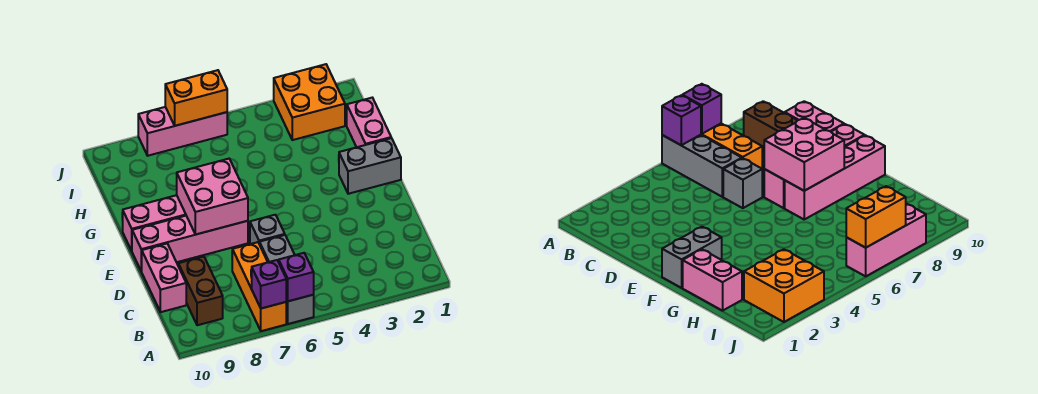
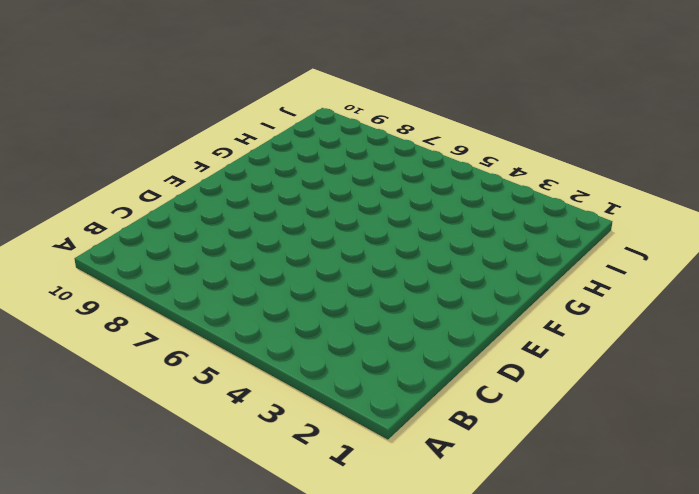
none -> grey brick A6:C6 level 1
none -> orange brick A7:C7 level 1
none -> brown brick B9:C9 level 1

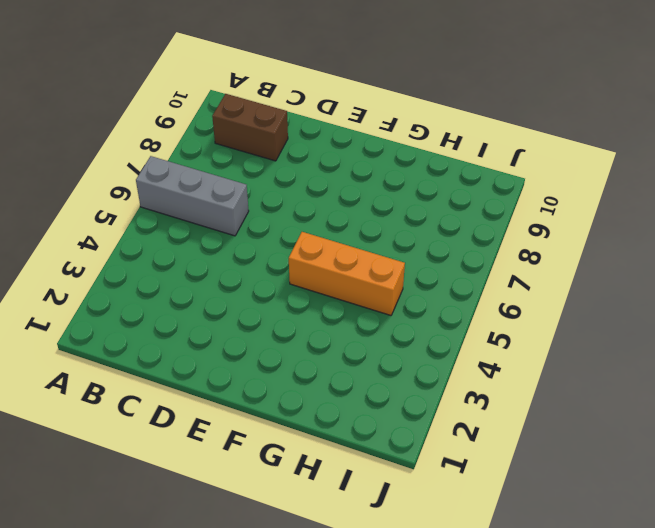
orange brick F5:H5 level 1 -> orange brick A7:C7 level 1
none -> pink brick C10:D10 level 1
none -> grey brick D6 level 1
none -> pink brick E7:E10 level 1

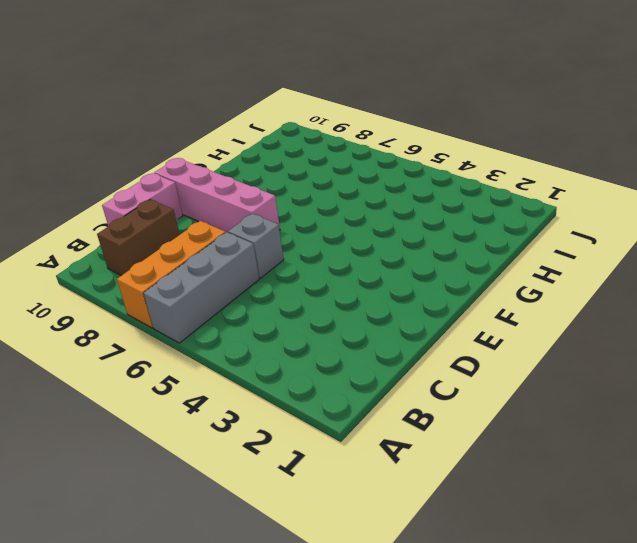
none -> grey brick F1:F2 level 1
none -> pink brick F7:F10 level 1
none -> pink brick G1:H1 level 1

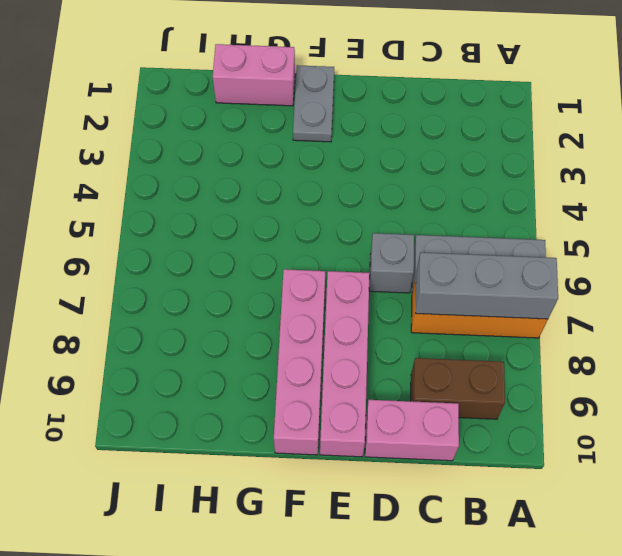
grey brick A7:C7 level 2 -> purple brick A7 level 2
grey plate F1:F2 level 1 -> grey brick F1:F2 level 1
none -> orange brick I2:J3 level 1
none -> pink brick J6:J8 level 1
none -> purple brick A6 level 2

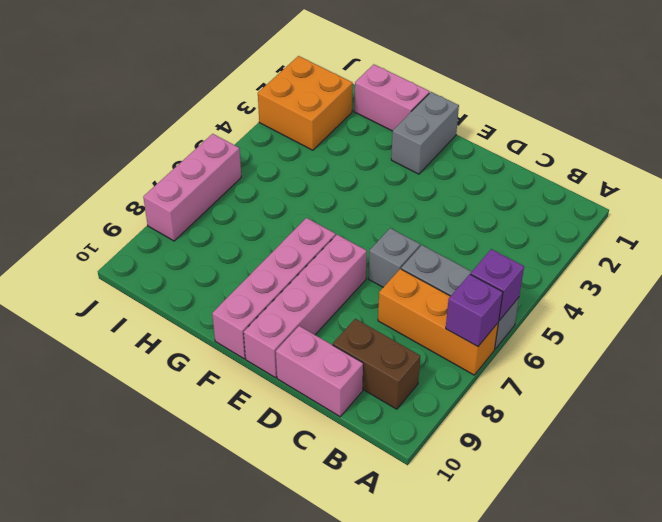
none -> pink brick E7:F8 level 2
none -> orange brick J6:J7 level 2

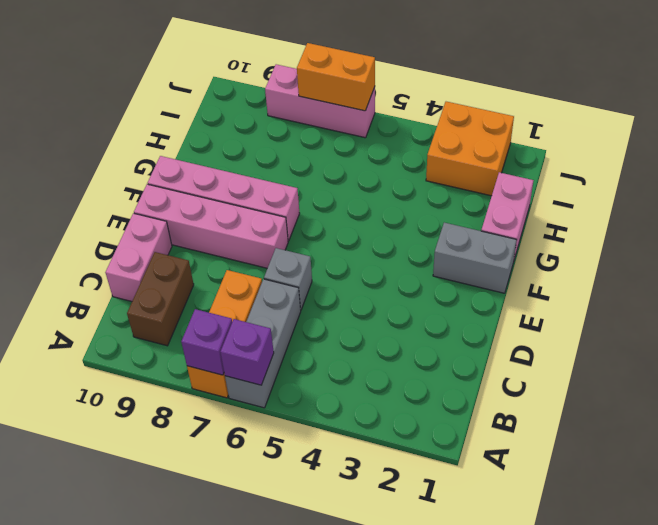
none -> pink brick E7:F8 level 2

